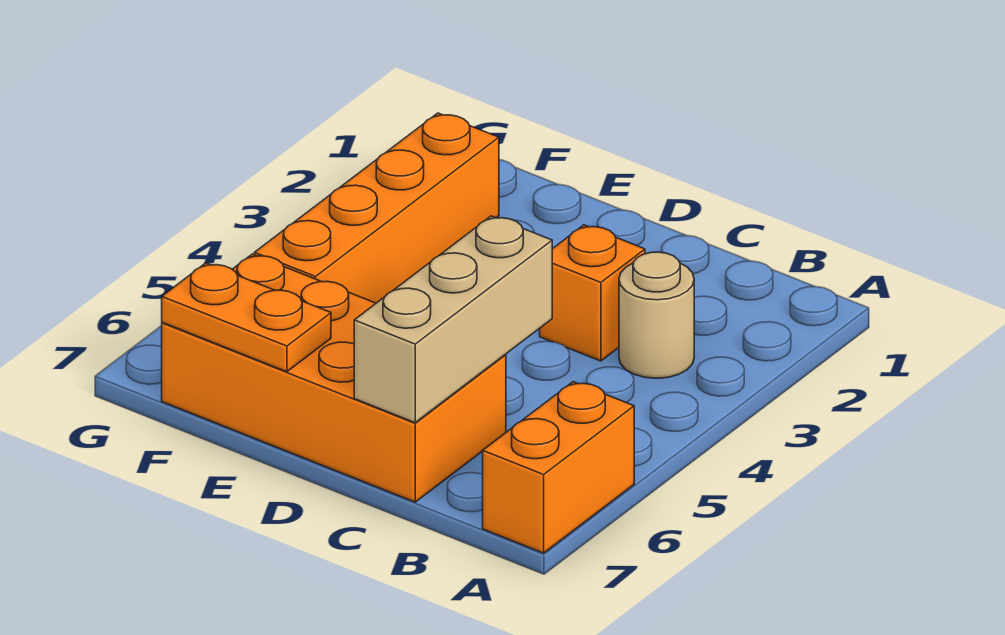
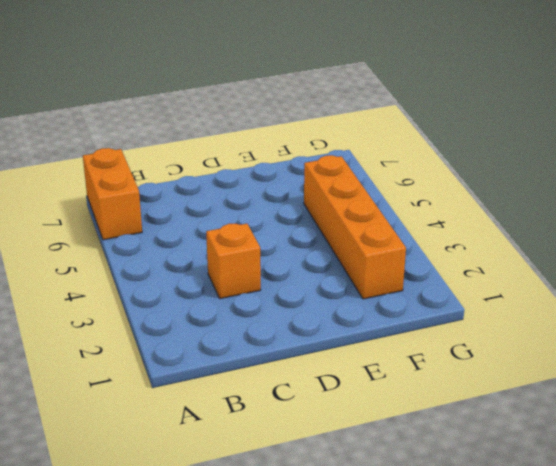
none -> tan round brick B3 level 1
none -> orange brick C6:F7 level 1

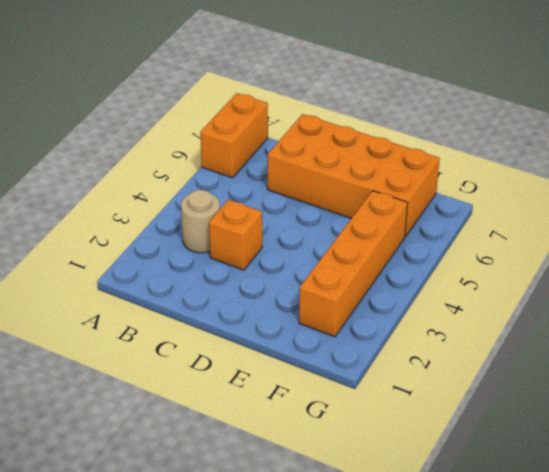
none -> tan brick C5:C7 level 2
none -> orange plate E7:F7 level 2

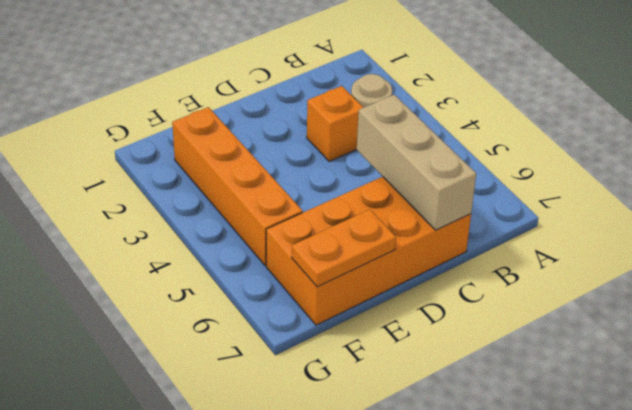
none -> orange brick A6:A7 level 1

